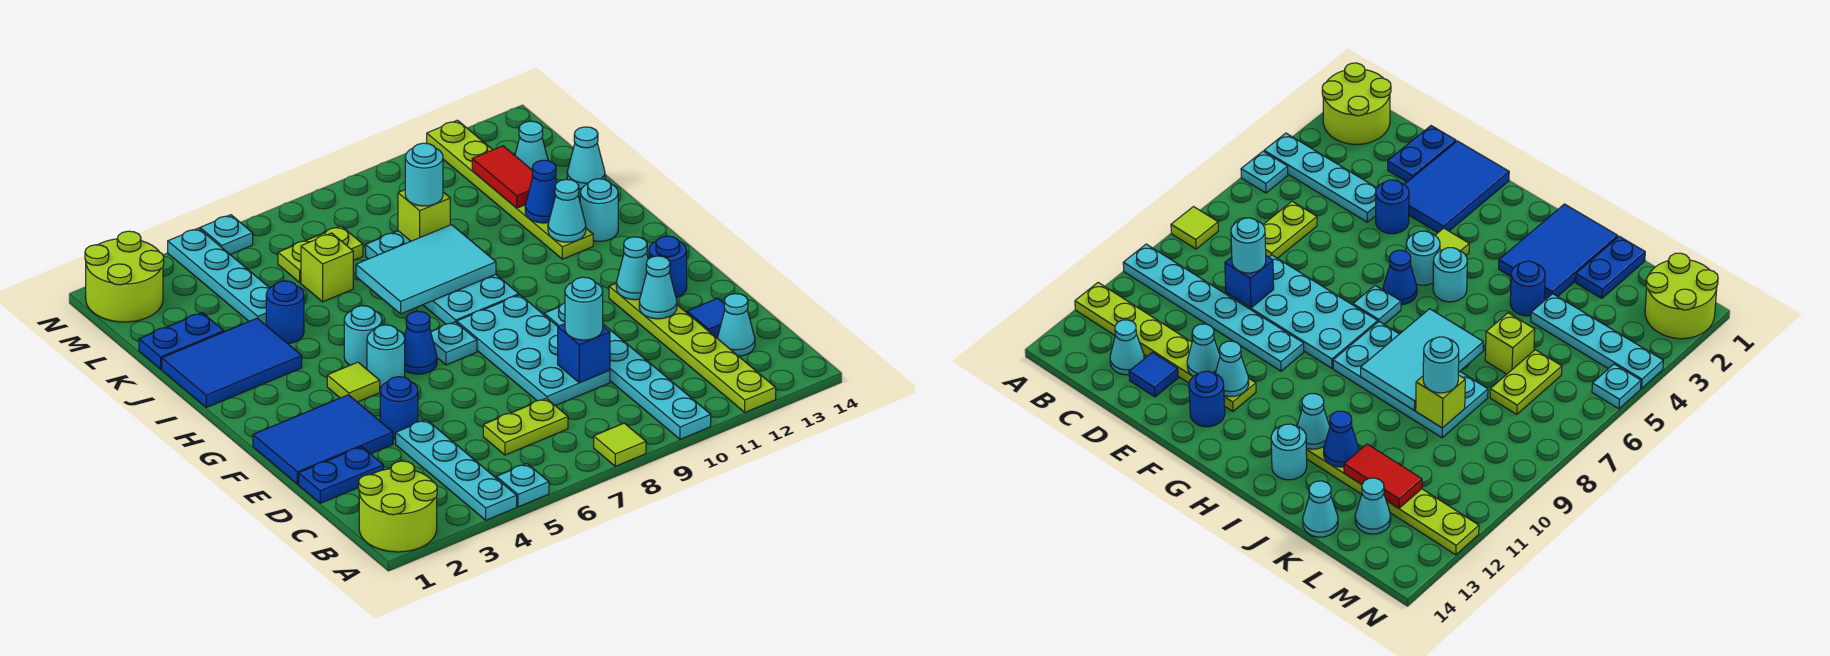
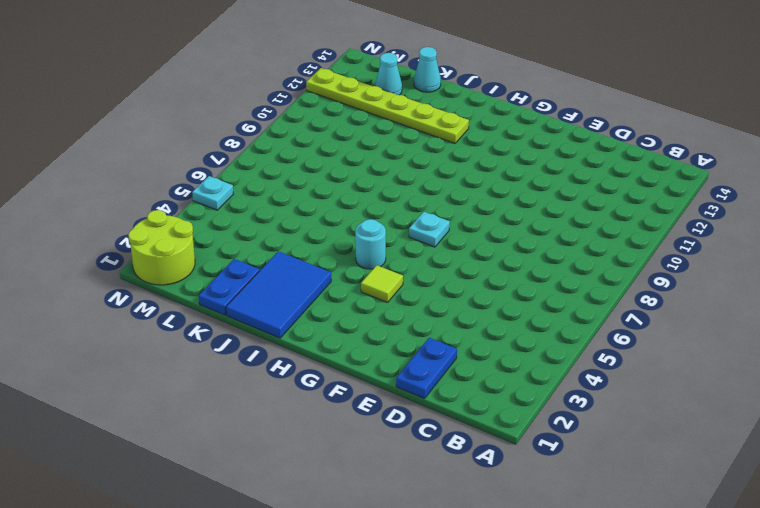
none -> lime round brick A1:B2 level 1
none -> cyan plate A4:D4 level 1
none -> cyan plate A5 level 1
none -> lime tile A8 level 1

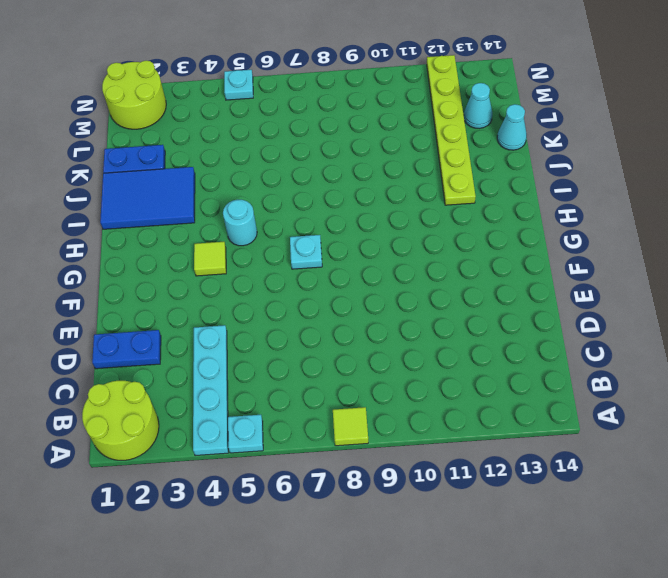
none -> cyan plate A10:F10 level 1
none -> lime plate A12:F12 level 1
none -> lime plate C6:C7 level 1
none -> cyan cone C13 level 1

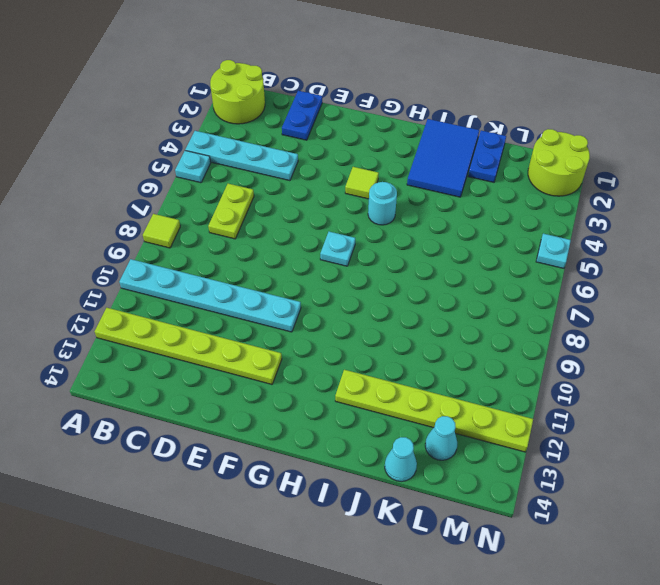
none -> cyan cone C13 level 1
none -> cyan plate D8:G9 level 1
none -> blue tile D13 level 1
none -> blue tile E1:F3 level 1

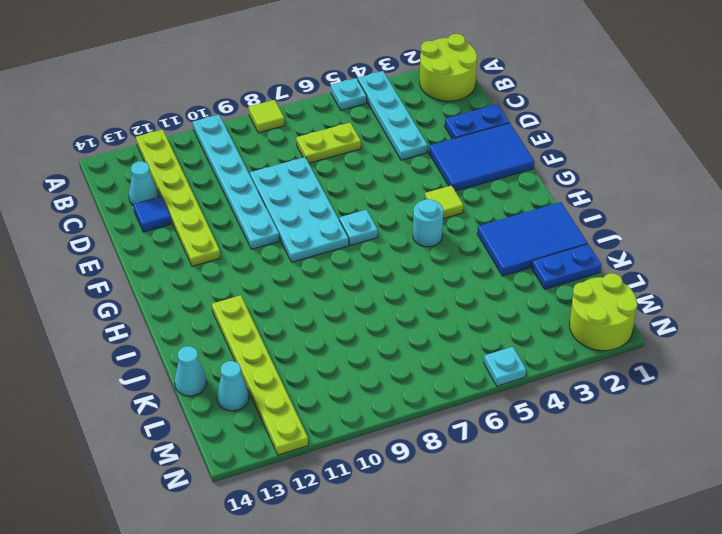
none -> blue round brick E4 level 1
none -> blue round brick F13 level 1
none -> cyan round brick G5 level 1
none -> blue cone G6 level 1

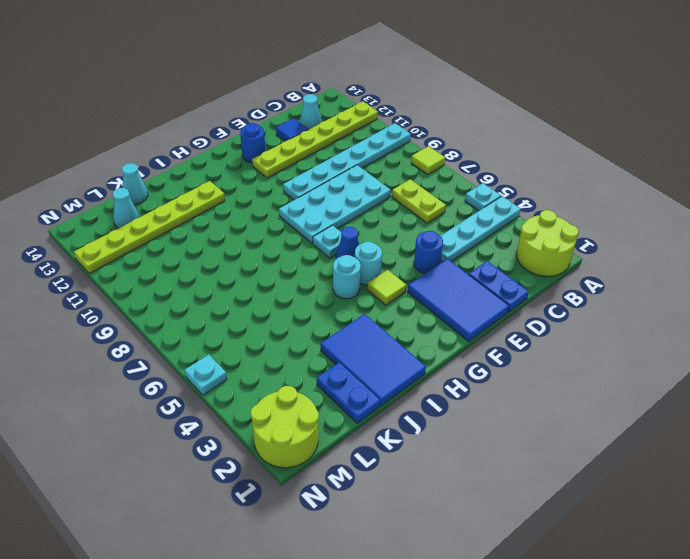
none -> cyan plate H8:K9 level 1
none -> cyan round brick I13 level 1
none -> blue round brick J4 level 1
none -> cyan plate K4:N4 level 1

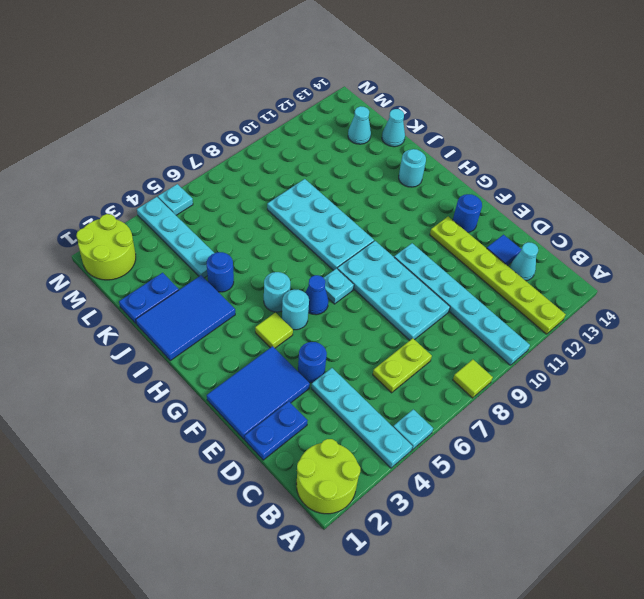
none -> lime plate I12:N12 level 1
none -> lime brick K6 level 1
none -> lime plate L6:L7 level 1
none -> blue brick D9 level 2

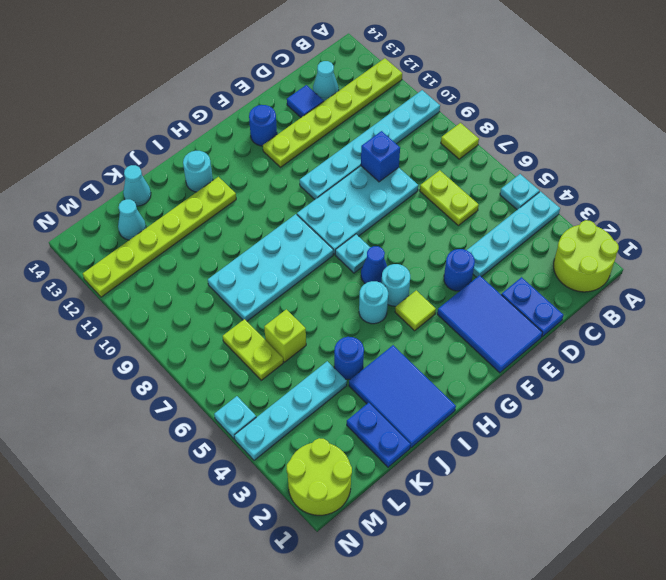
none -> cyan cone E12 level 2
none -> cyan cone F12 level 2
none -> cyan tile I7:J9 level 2
none -> cyan cone I12 level 2

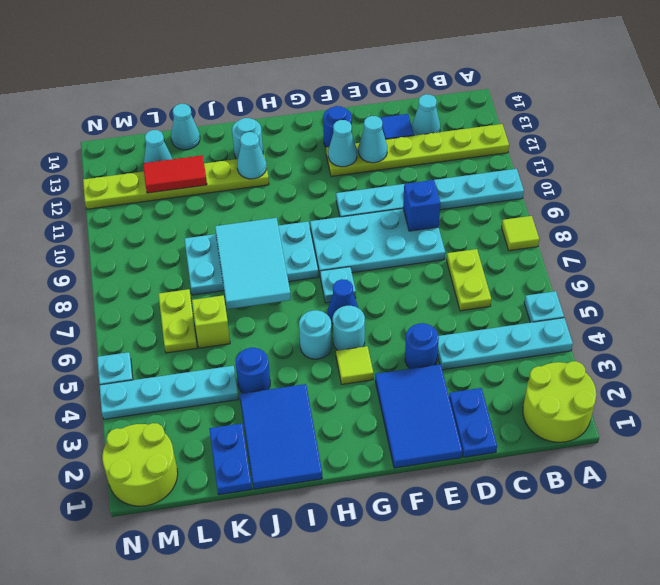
none -> blue cone J12 level 2
none -> lime brick K9 level 2
none -> cyan round brick D9 level 3
none -> cyan round brick K9 level 3

